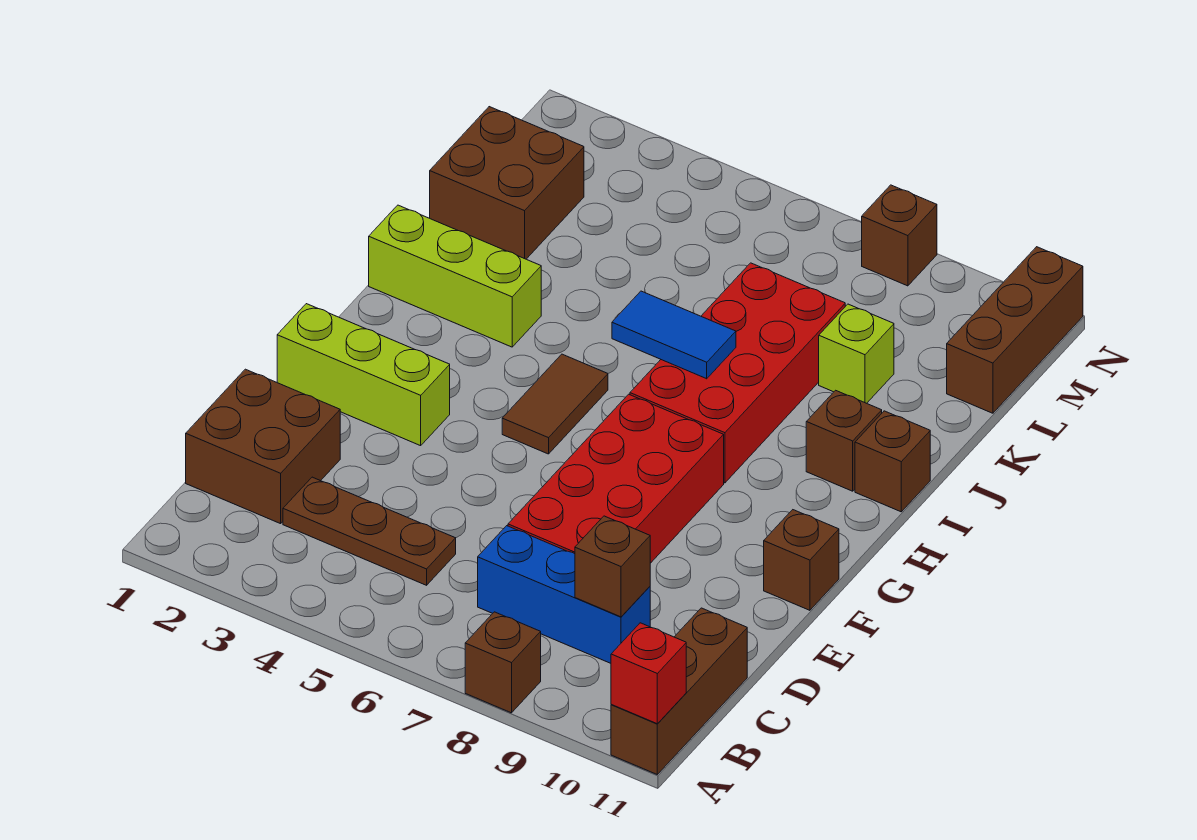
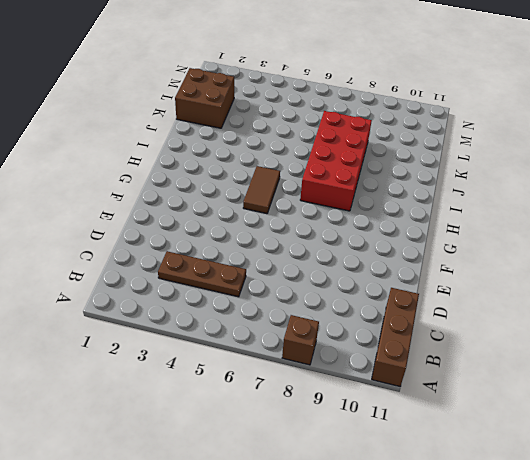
none -> brown brick C1:D2 level 1
none -> blue brick C7:C9 level 1
none -> red brick D7:G8 level 1

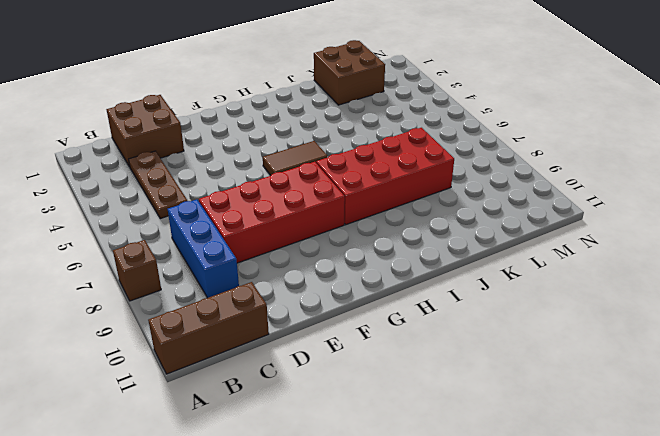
none -> lime brick F1:F3 level 1
none -> brown brick F11 level 1
none -> lime brick I1:I3 level 1

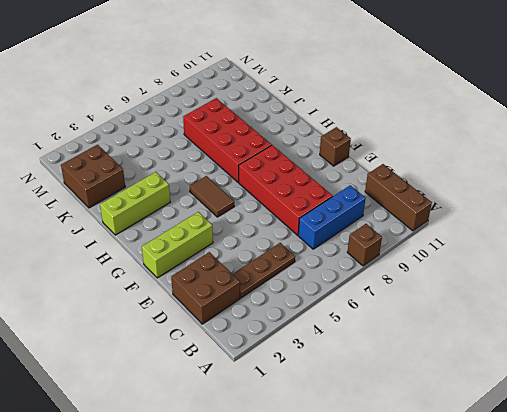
none -> brown brick I10 level 1
none -> brown brick I11 level 1
none -> lime brick K9 level 1

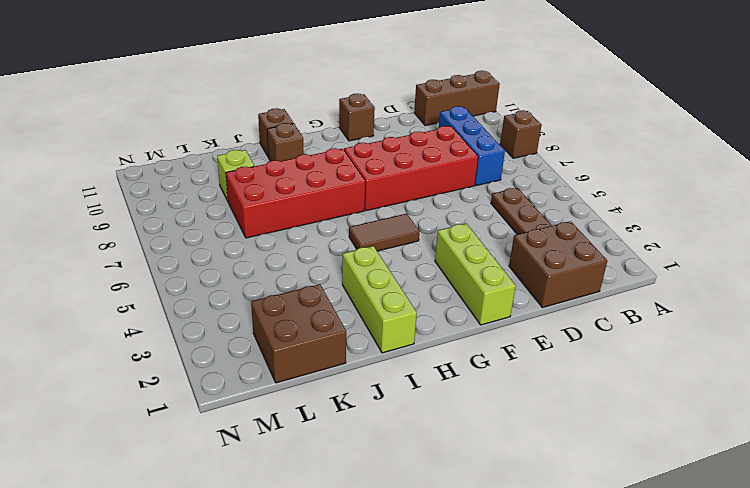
none -> brown brick L11:N11 level 1
none -> brown brick N8 level 1
none -> red brick A11 level 2

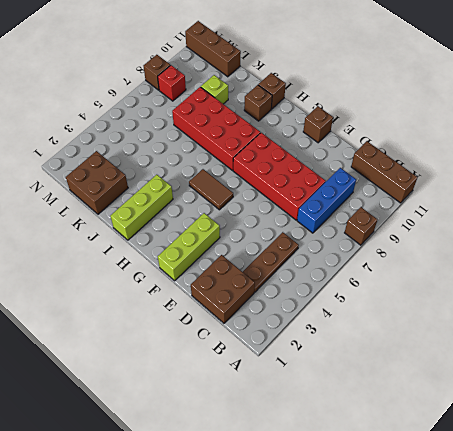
red brick M8 level 1 -> red brick A11 level 2
none -> brown brick C9 level 2
none -> blue tile I6:I7 level 2

